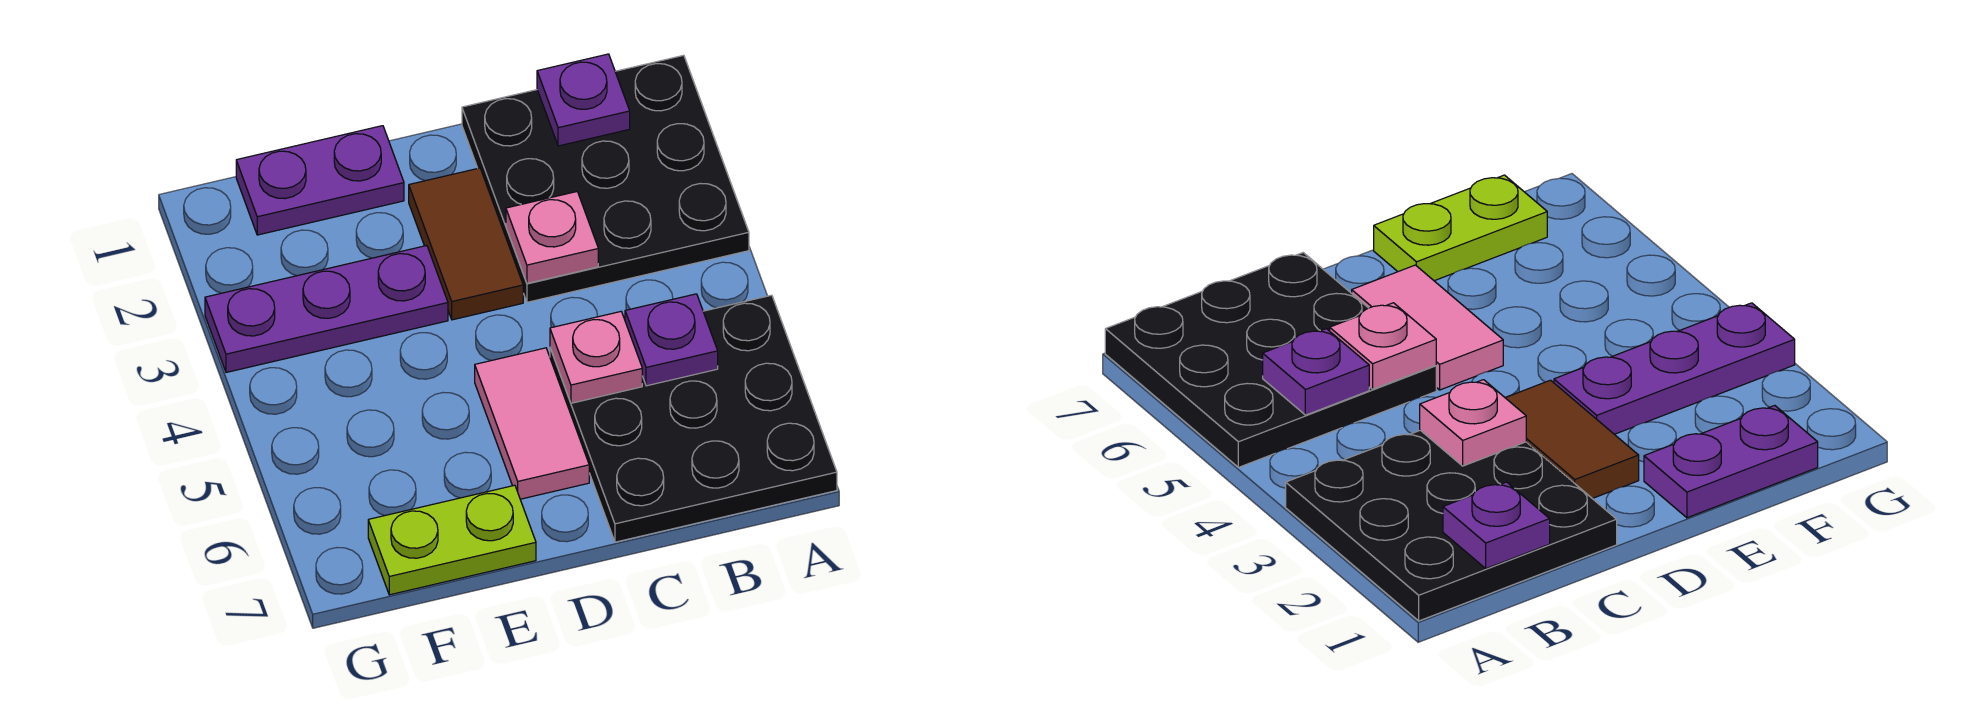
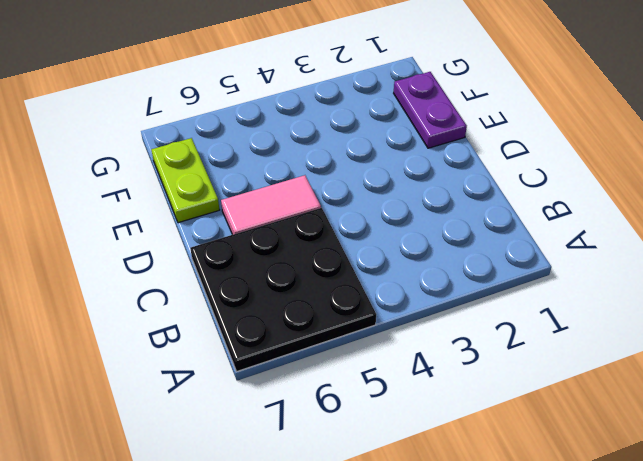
none -> black plate A1:C3 level 1
none -> brown tile D2:D3 level 1

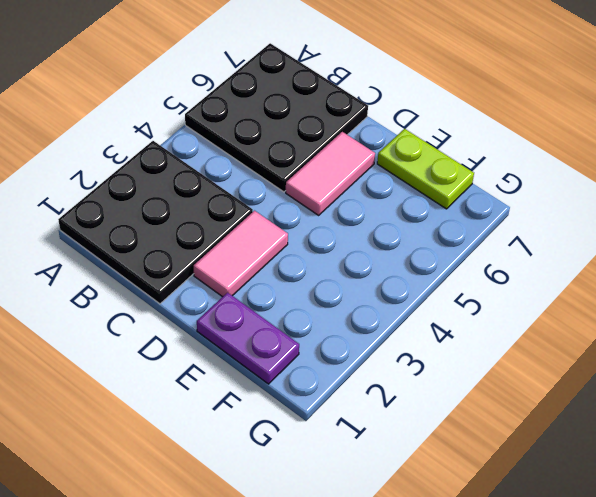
pink tile D2:D3 level 1 -> brown tile D2:D3 level 1
none -> purple plate E3:G3 level 1
none -> purple plate B1 level 2

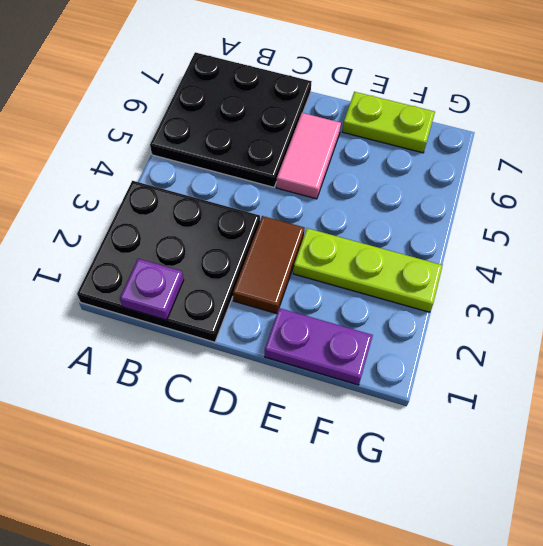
lime plate E3:G3 level 1 -> purple plate E3:G3 level 1
none -> purple plate B5 level 2
none -> pink plate C3 level 2

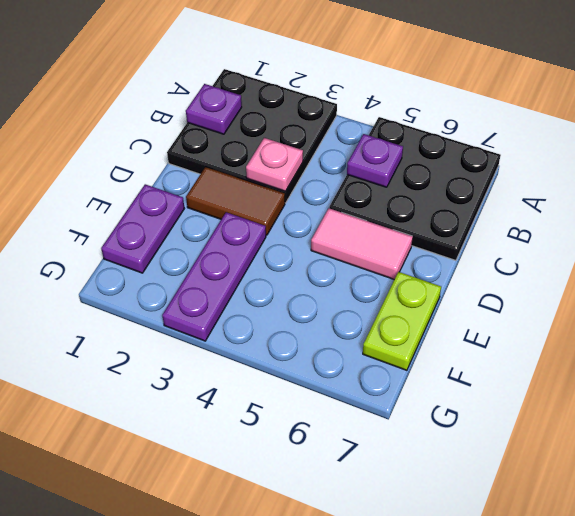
none -> pink plate C5 level 2

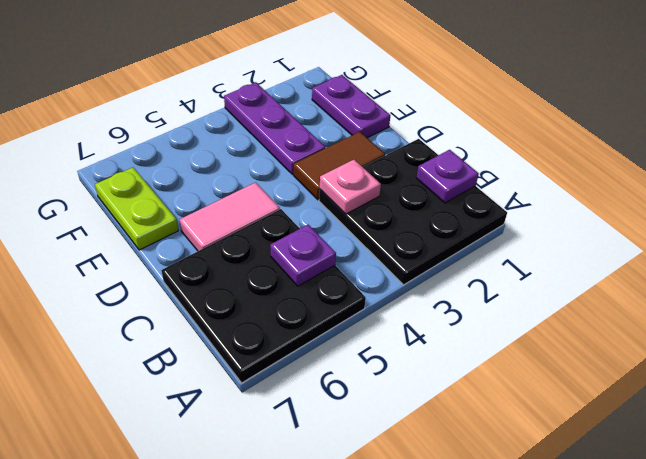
none -> pink plate C5 level 2

